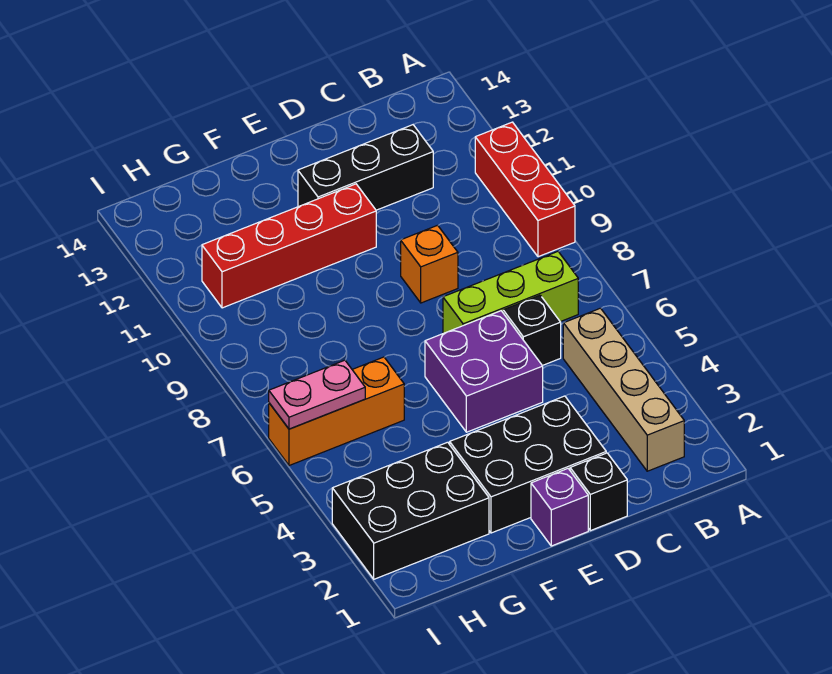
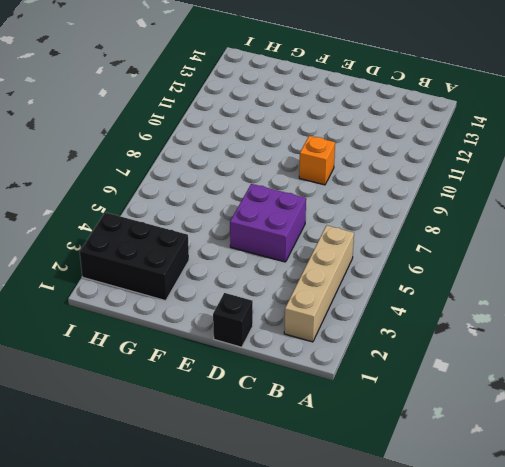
none -> red brick A9:A11 level 1
none -> lime brick B7:D7 level 1
none -> black brick C6 level 1

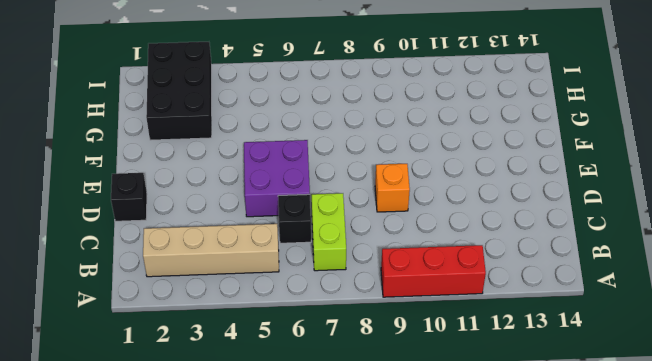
lime brick B7:C7 level 1 -> lime brick B7:D7 level 1
none -> black brick C12:E12 level 1
none -> black brick D2:F3 level 1
none -> purple brick E1 level 1

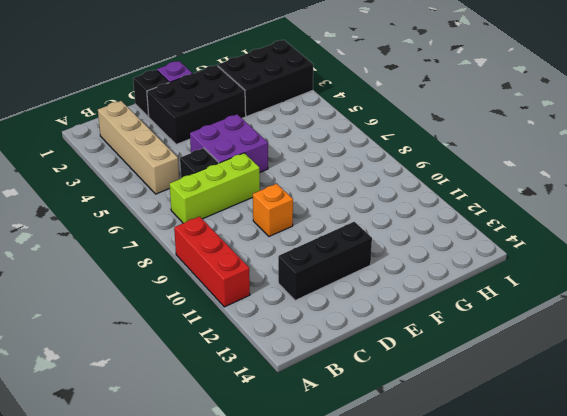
none -> red brick E11:H11 level 1
none -> orange brick G6:I6 level 1
none -> pink plate H6:I6 level 2

